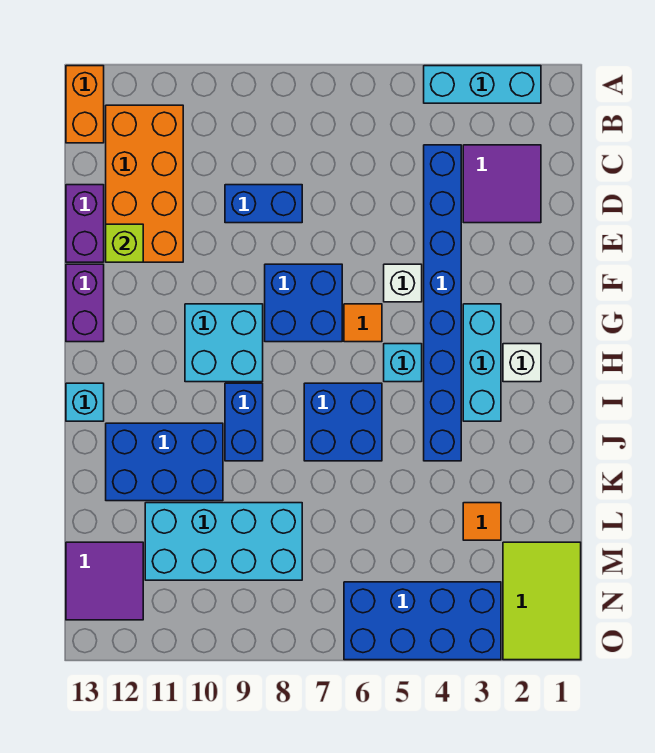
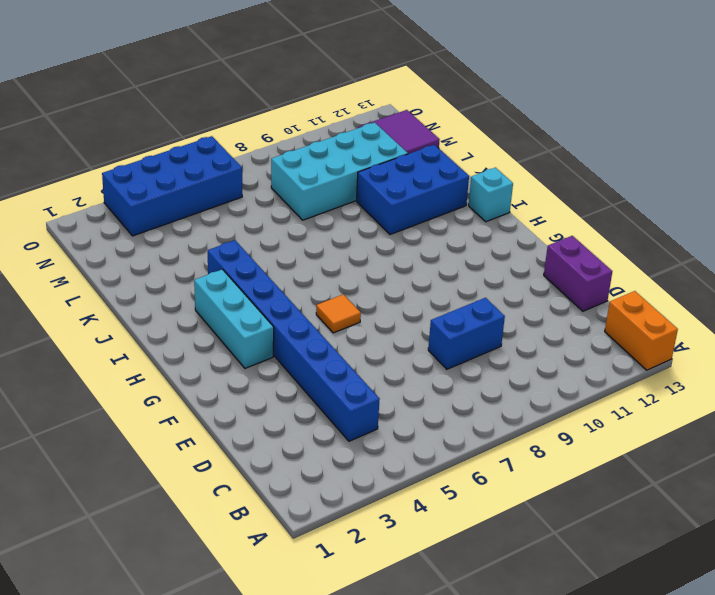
none -> cyan brick A2:A4 level 1
none -> orange brick B11:E12 level 1
none -> purple tile C2:D3 level 1

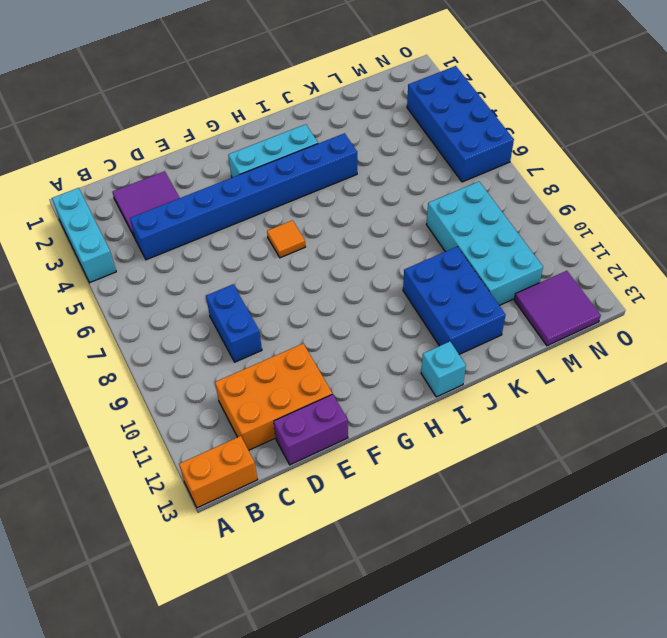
orange brick C11:E12 level 1 -> orange brick B11:E12 level 1
none -> white brick F5 level 1
none -> blue brick F7:G8 level 1
none -> purple brick F13:G13 level 1

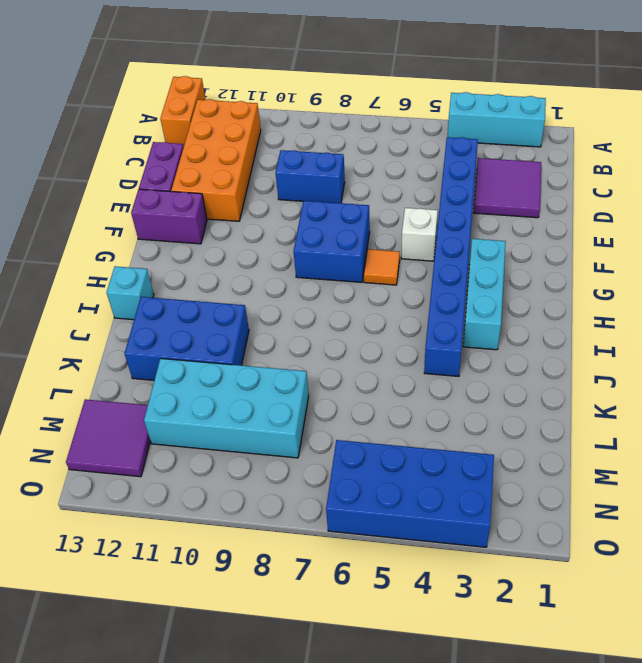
purple brick F12:F13 level 1 -> purple brick F13:G13 level 1
none -> cyan brick G9:H10 level 1
none -> white brick H2 level 1
none -> cyan brick H5 level 1

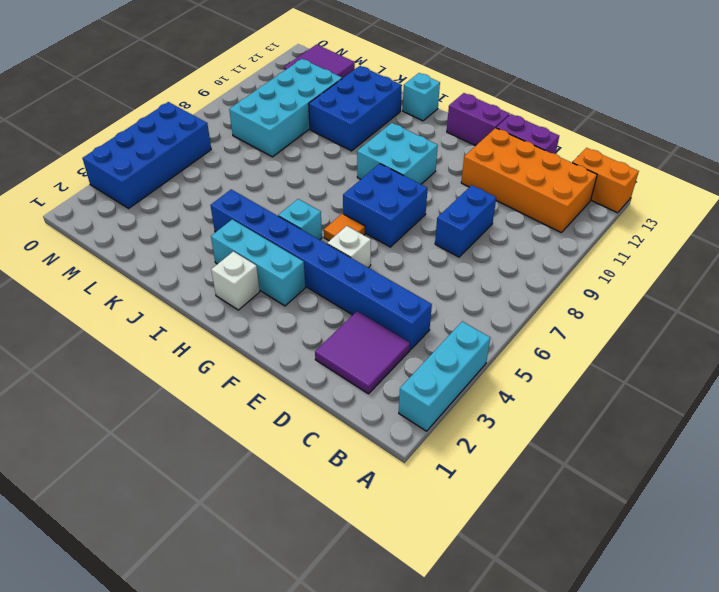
none -> blue brick I6:J7 level 1
none -> blue brick I9:J9 level 1
none -> orange tile L3 level 1

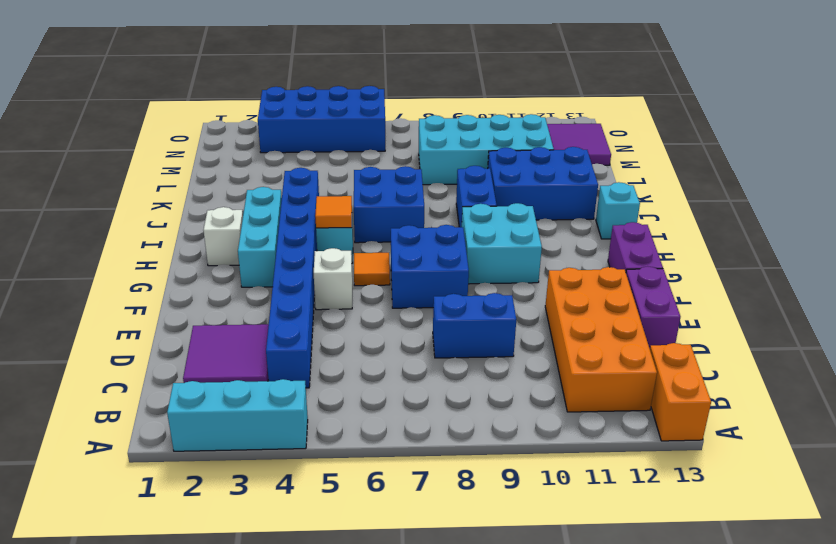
orange tile H5 level 2 -> orange tile L3 level 1
none -> lime tile M1:O2 level 1
none -> lime brick E12 level 2

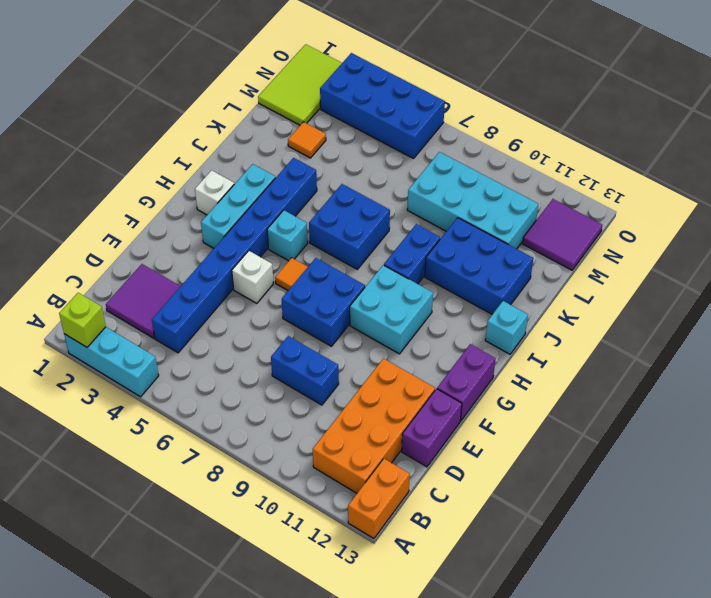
lime brick A2 level 2 -> lime brick E12 level 2

